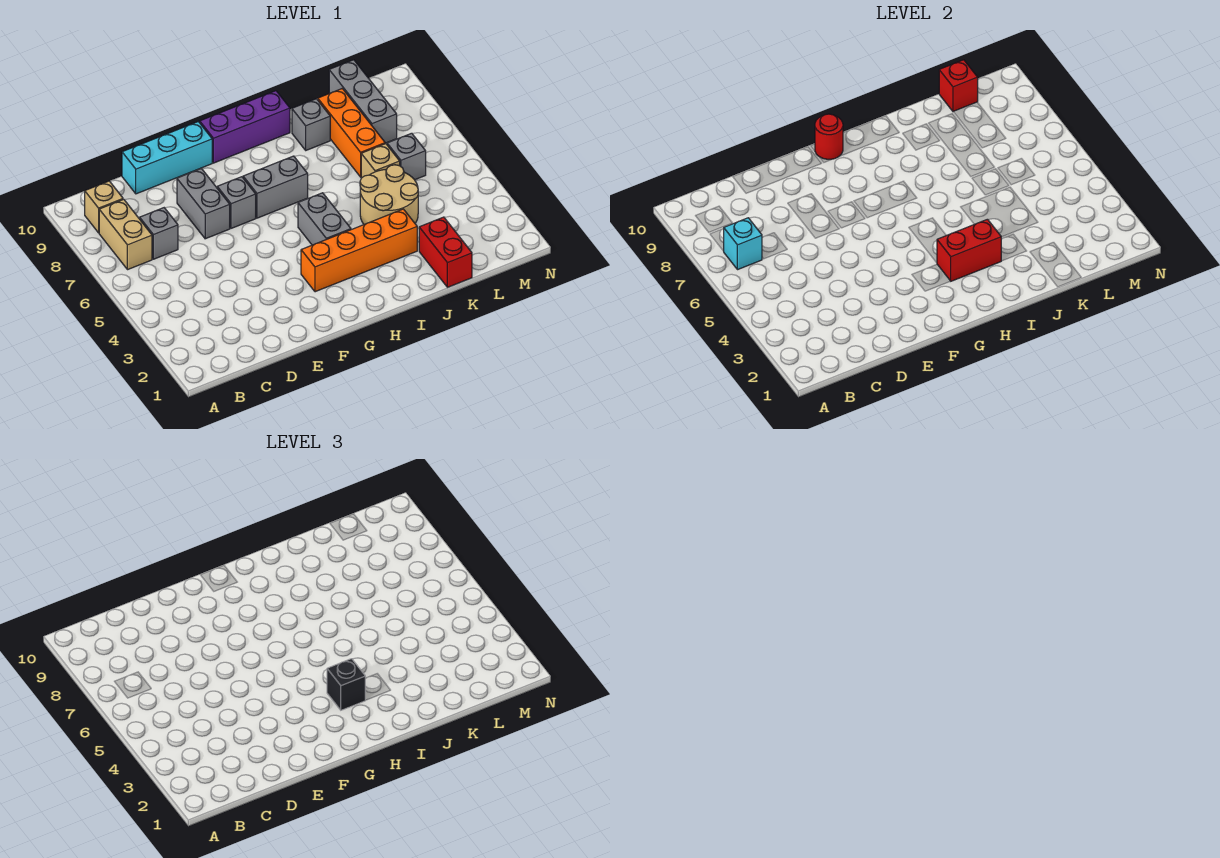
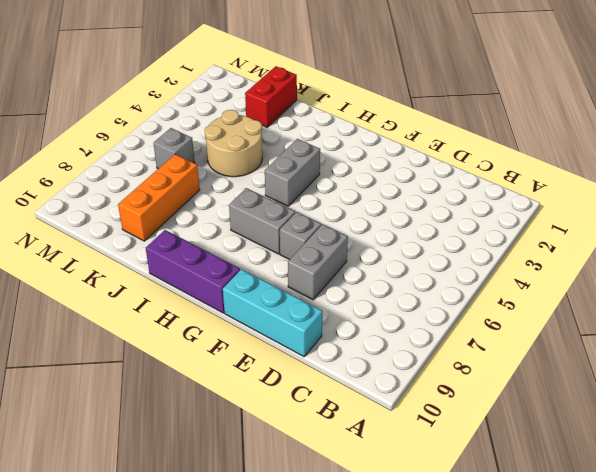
none -> tan brick B7:B8 level 1
none -> tan brick B9 level 1
none -> grey brick C7 level 1

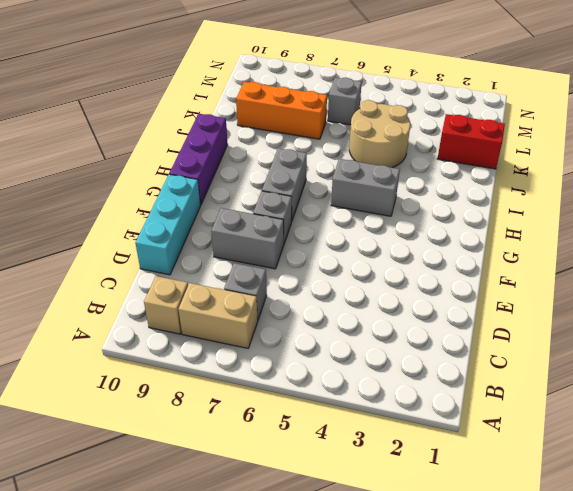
none -> orange brick G3:J3 level 1
none -> grey brick J9 level 1
none -> tan brick K6 level 1

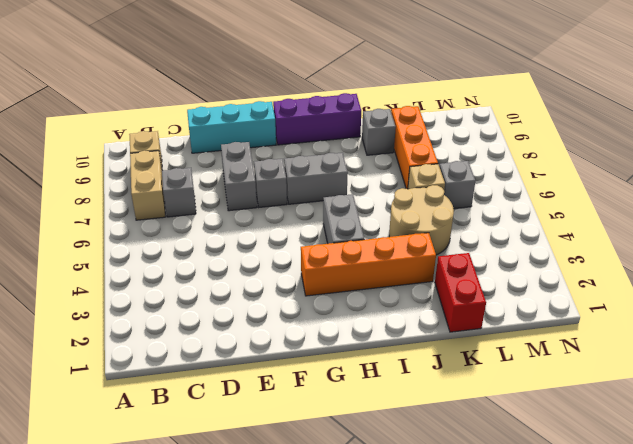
none -> grey brick L8:L10 level 1
none -> cyan brick B7 level 2
none -> red round brick G10 level 2

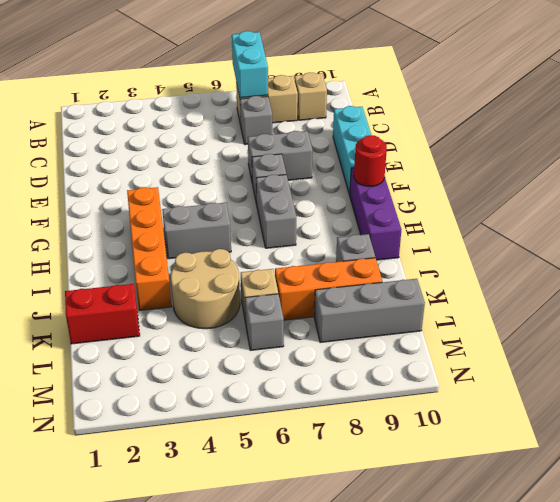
cyan brick A7:B7 level 2 -> cyan brick B7 level 2
none -> red brick H3:I3 level 2
none -> red brick L10 level 2
none -> black brick H3 level 3

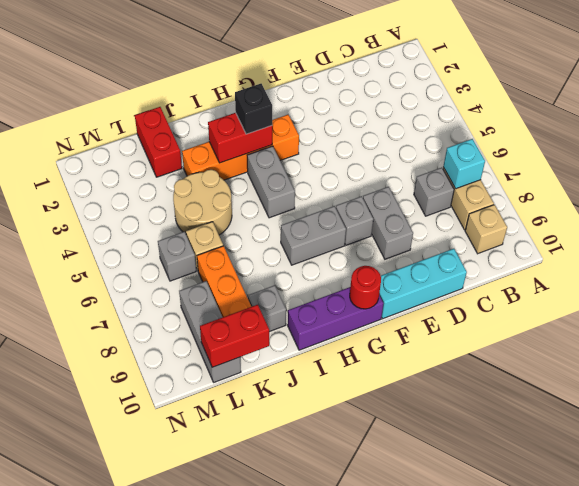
red brick K10:L10 level 2 -> red brick L10 level 2

